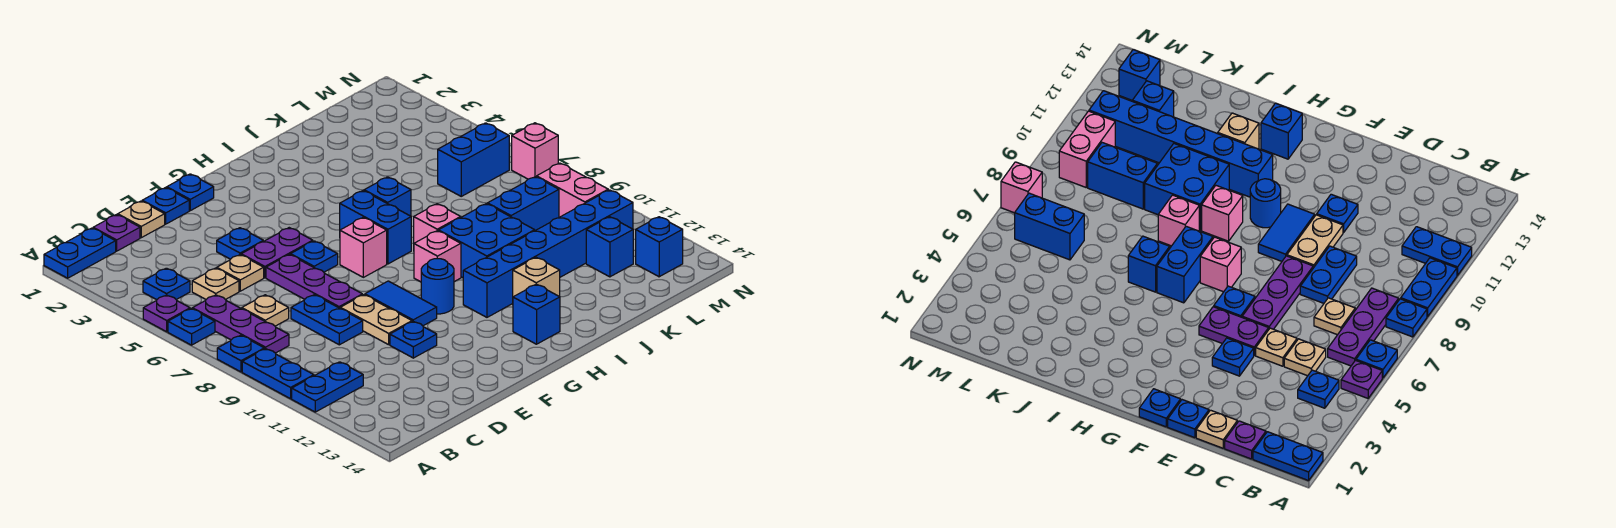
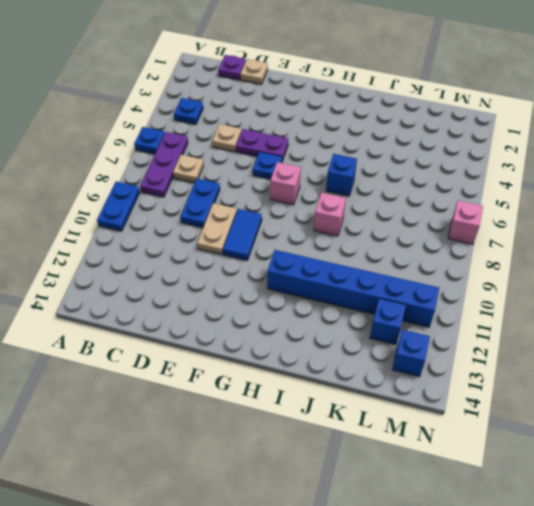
none -> blue plate A1:B1 level 1
none -> purple plate A5 level 1
none -> blue plate A8 level 1
none -> blue plate A11:B11 level 1

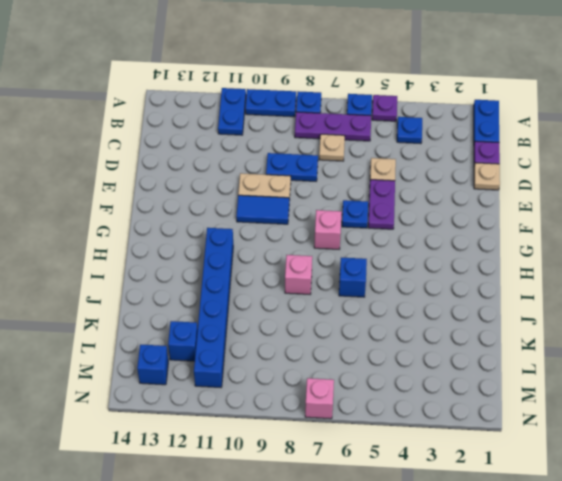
none -> tan plate C5 level 1
none -> blue plate E1 level 1
none -> blue plate E4 level 1
none -> purple plate E6:E8 level 1

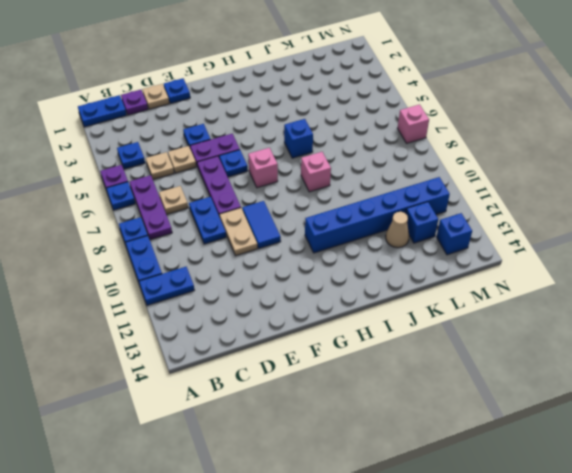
tan cone K12 level 1 -> none
none -> blue plate E11 level 1
none -> blue plate F1 level 1
none -> blue round brick G10 level 1
none -> blue brick H6:H7 level 1

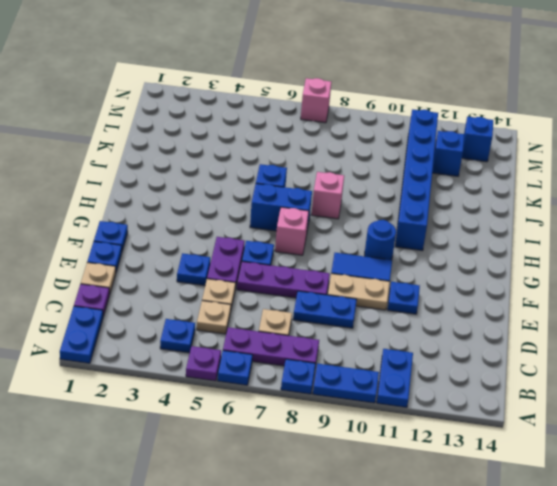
none -> pink brick H9 level 1
none -> blue brick H13 level 1
none -> blue brick I9:J10 level 1
none -> tan brick I12 level 1

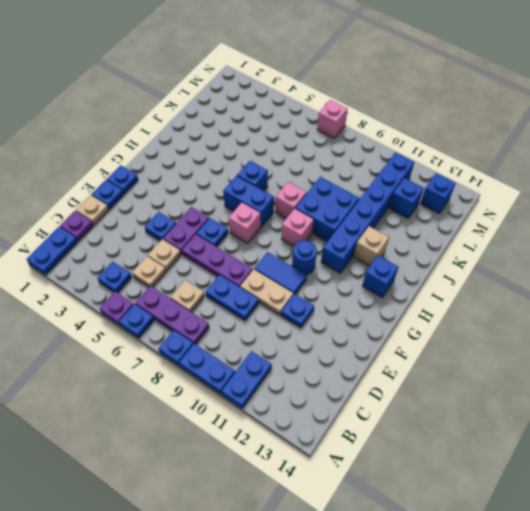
none -> blue brick K9:L9 level 1
none -> blue brick L6:M6 level 1
none -> pink brick M9:M10 level 1

